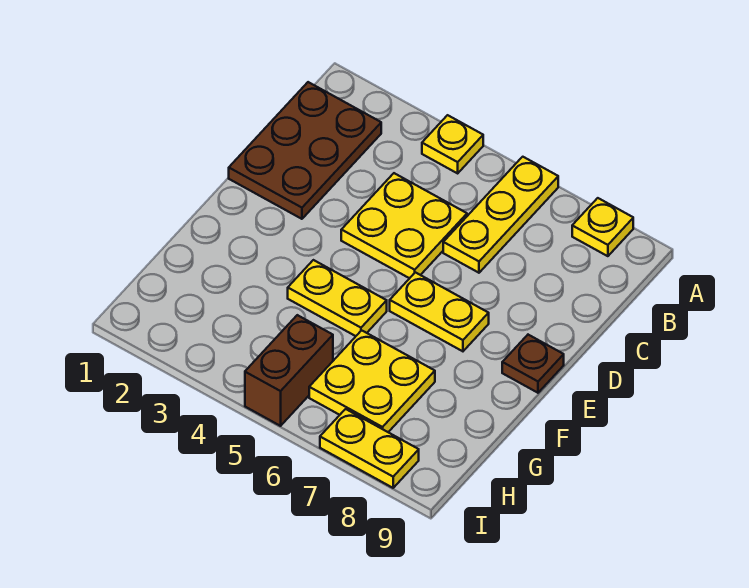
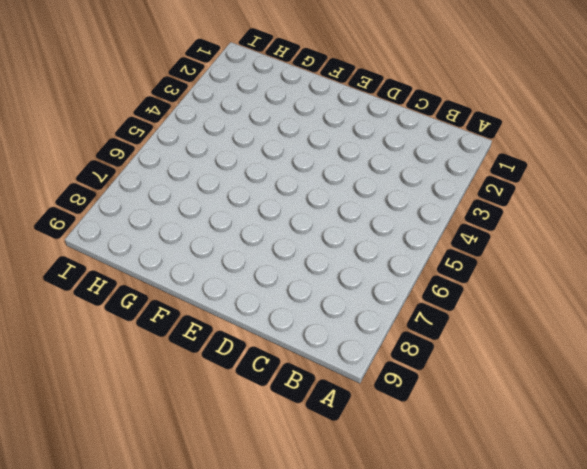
none -> yellow plate A4 level 1
none -> yellow plate A6:C6 level 1

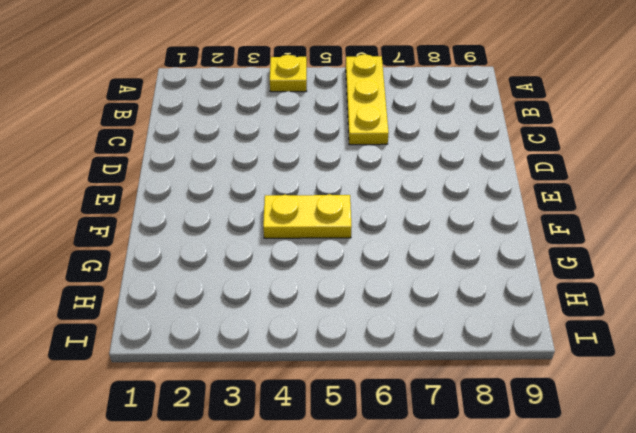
none -> yellow plate A8 level 1
none -> brown plate B1:D2 level 1

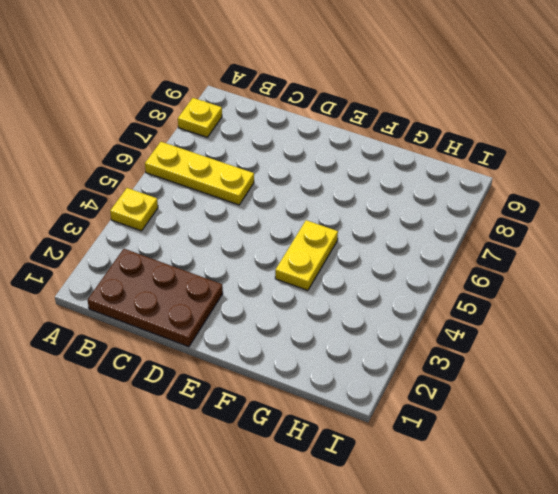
none -> yellow plate C4:D5 level 1
none -> yellow plate E6:E7 level 1

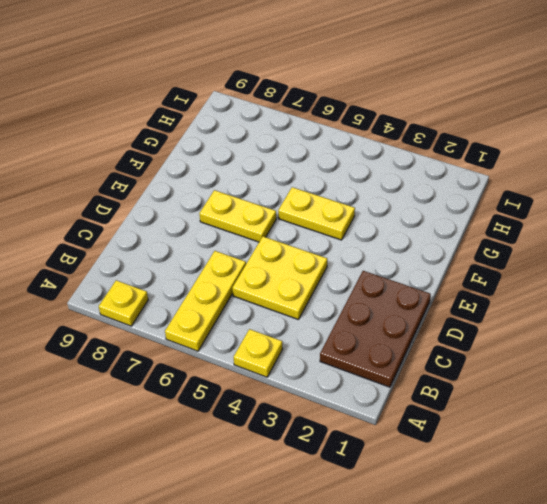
none -> brown plate E9 level 1
none -> yellow plate G6:H7 level 1

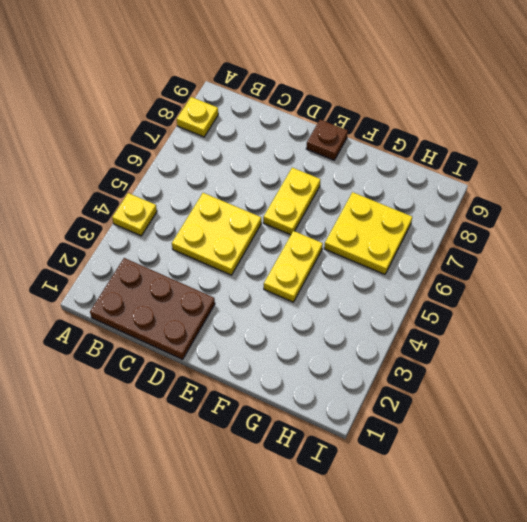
none -> yellow plate A6:C6 level 1
none -> brown brick H5:I5 level 1

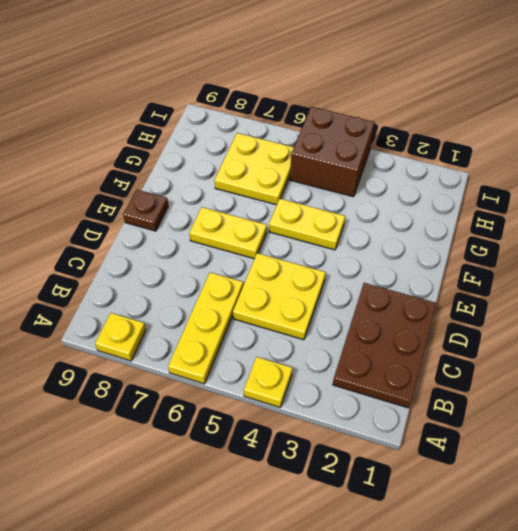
brown brick H4:I5 level 1 -> brown brick H5:I5 level 1
none -> yellow plate I7:I8 level 1

